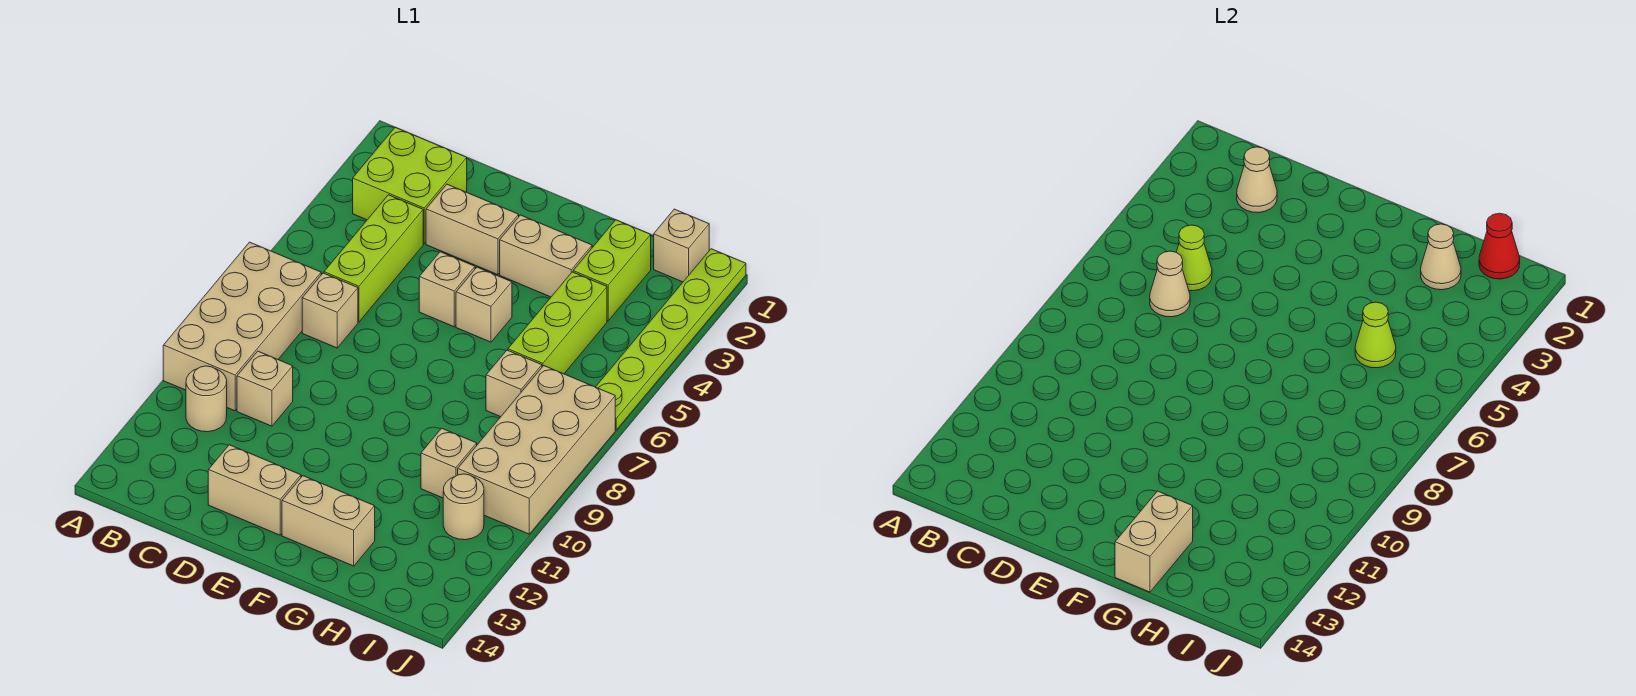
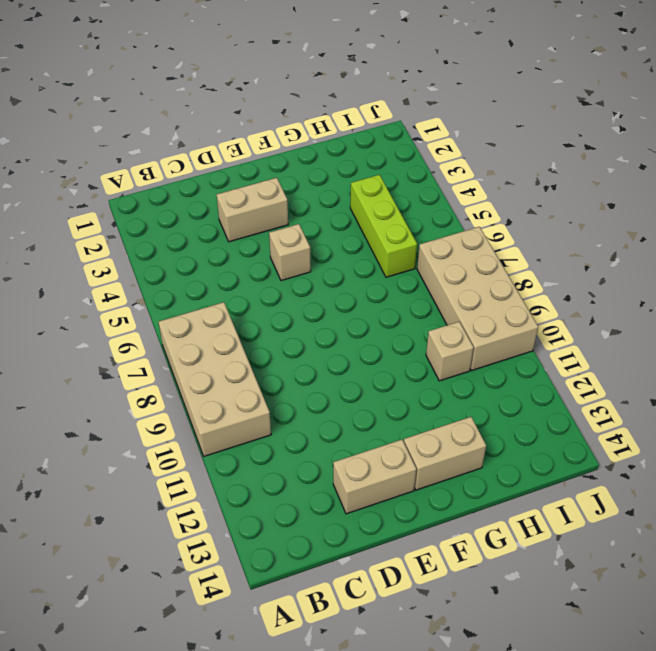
none -> lime brick B2:C3 level 1
none -> tan round brick B11 level 1
none -> lime brick C4:C6 level 1

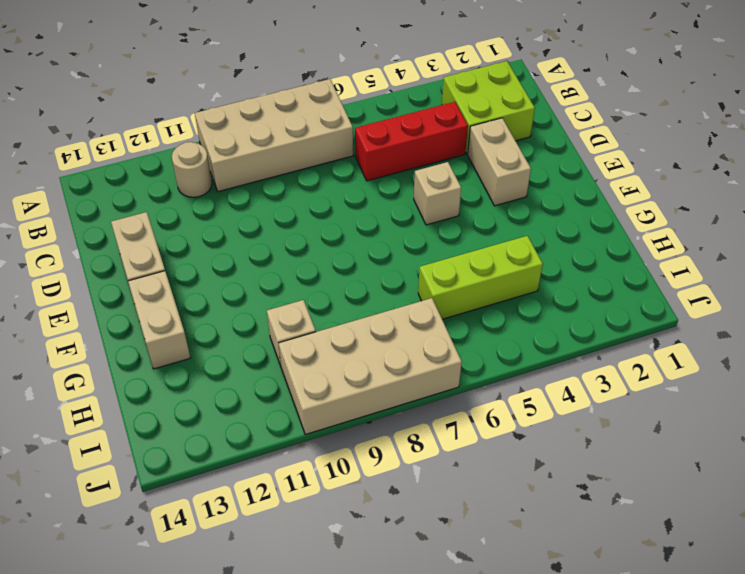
red brick C4:C6 level 1 -> lime brick C4:C6 level 1
none -> tan brick C7 level 1
none -> tan brick C10 level 1
none -> tan brick F3:G3 level 1

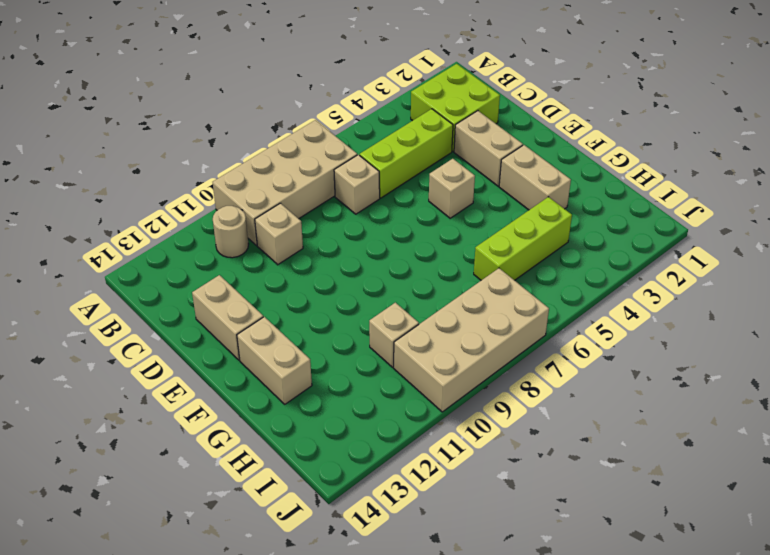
none -> tan brick F5 level 1
none -> lime brick H2:H3 level 1
none -> tan brick H7 level 1

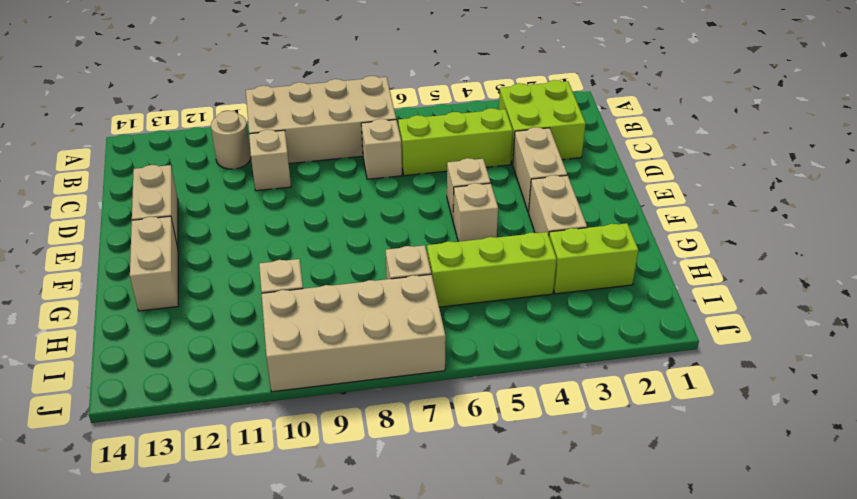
none -> tan brick I1 level 1
none -> tan round brick I11 level 1
none -> lime plate J1:J6 level 1

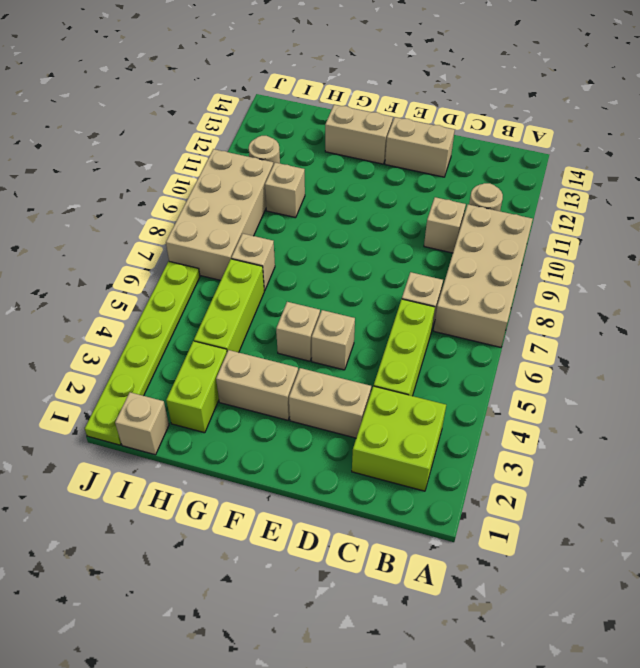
none -> tan cone C2 level 2
none -> lime cone C5 level 2
none -> tan cone C6 level 2

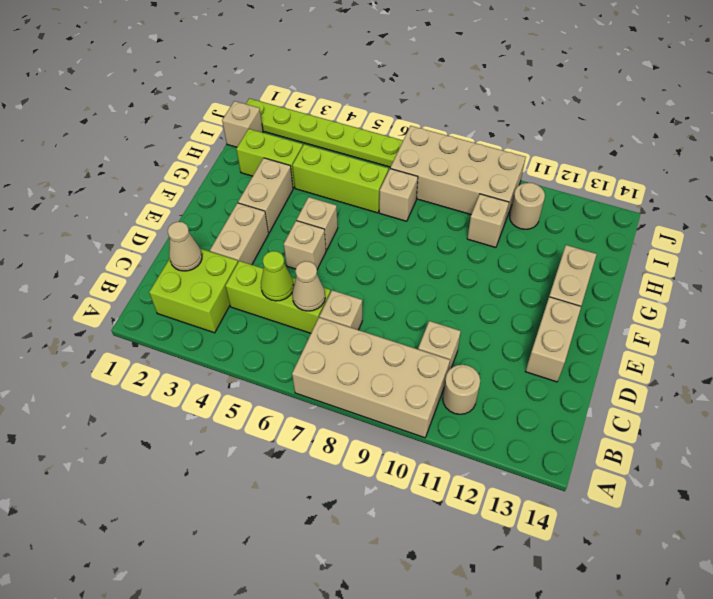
none -> tan brick G13:G14 level 2
none -> tan cone H2 level 2
none -> lime cone H5 level 2

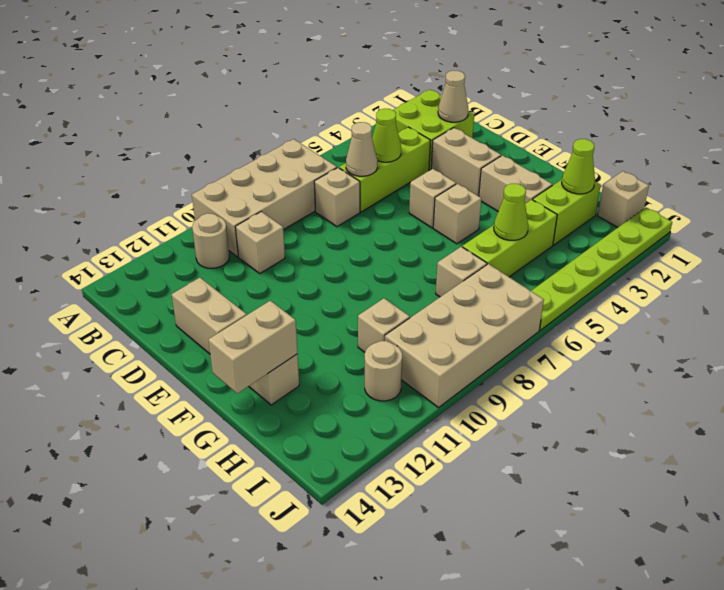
lime cone H2 level 2 -> tan cone H2 level 2
none -> red cone I1 level 2

